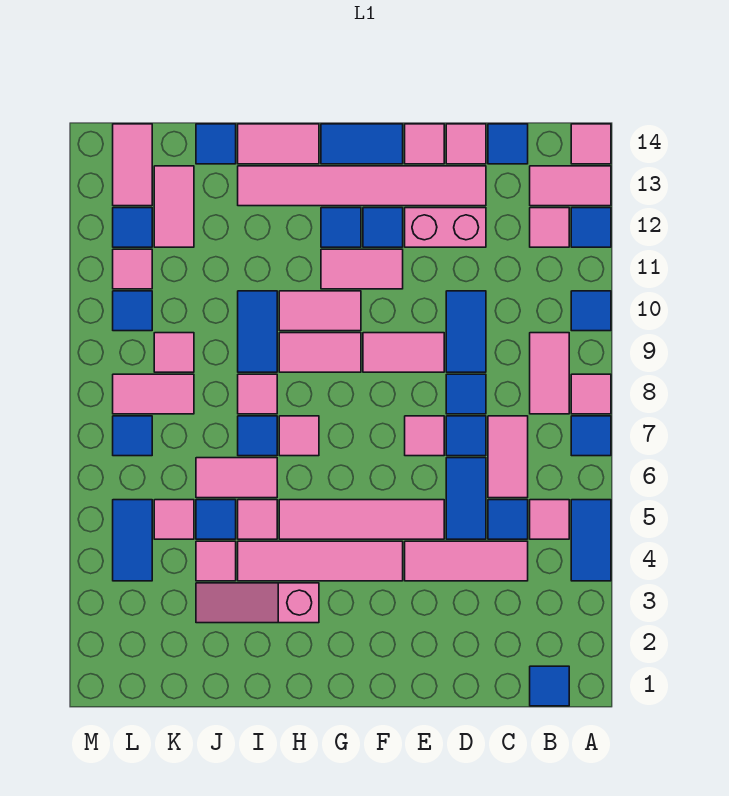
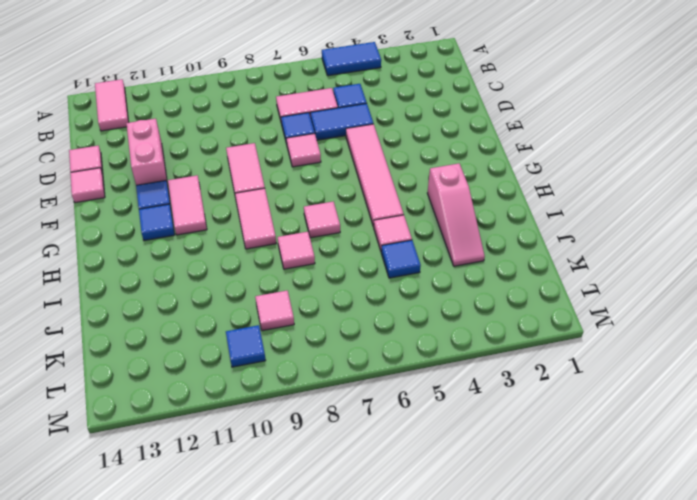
none -> blue tile A7 level 1
none -> pink tile A8 level 1
none -> blue tile A10 level 1
none -> blue tile A12 level 1

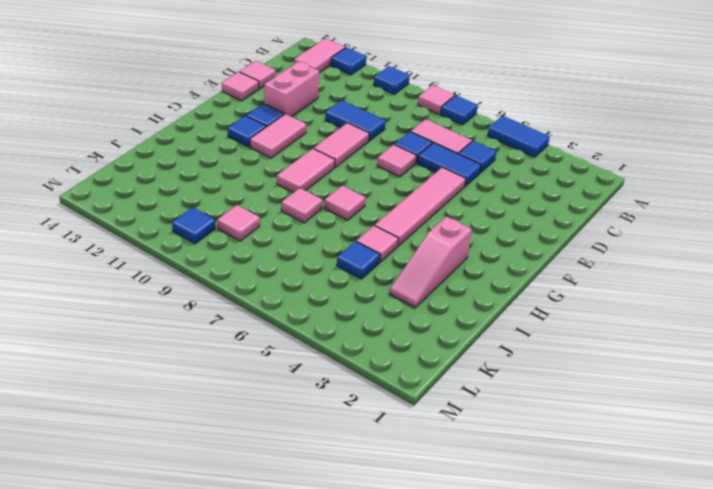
none -> pink tile A14 level 1
none -> blue tile B1 level 1
none -> pink tile B5 level 1
none -> pink tile B8:B9 level 1

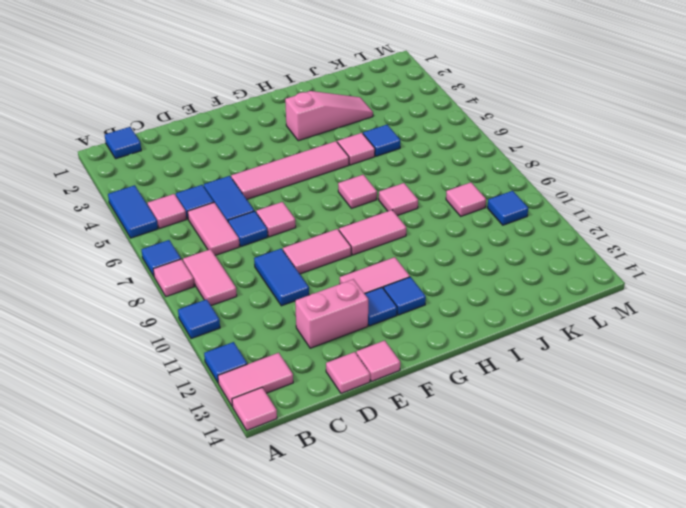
none -> pink tile B12 level 1
none -> pink tile C4:E4 level 1
none -> blue tile C14 level 1
none -> blue tile D8 level 1

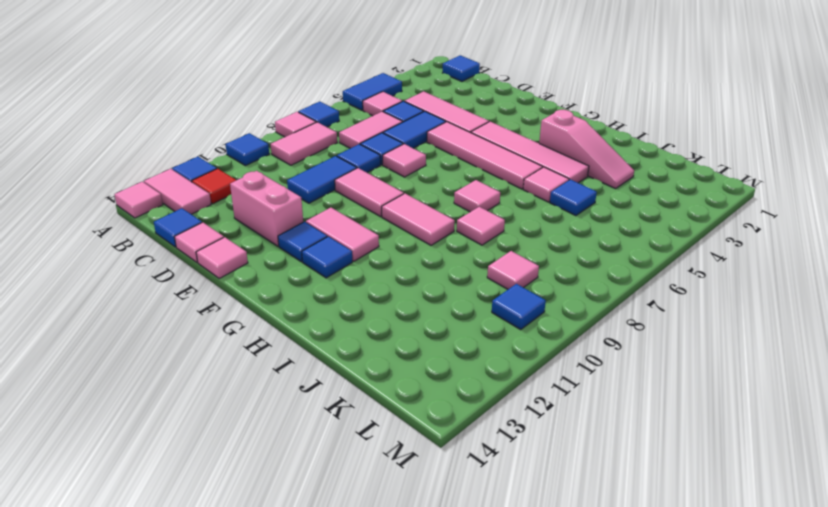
red tile B12 level 1 -> pink tile B12 level 1
none -> pink tile D13:I13 level 1
none -> blue tile F14:G14 level 1
none -> pink tile G10:H10 level 1
none -> pink tile H14:I14 level 1

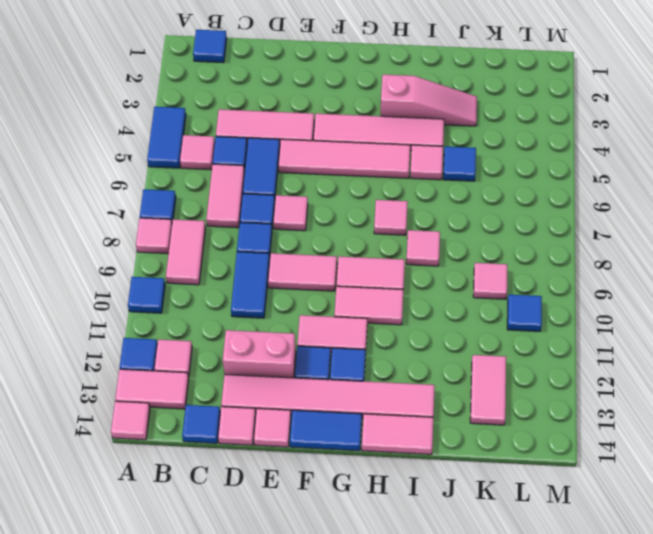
none -> pink tile I6:J6 level 1
none -> blue tile I7 level 1
none -> blue tile I9:I10 level 1
none -> pink tile J4 level 1

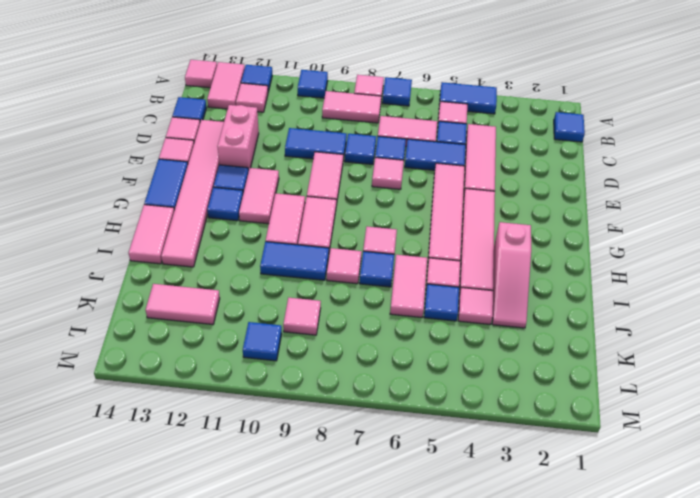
none -> blue tile J14 level 1
none -> pink tile K5 level 1
none -> pink tile K8:L8 level 1
none -> blue tile L4:L5 level 1

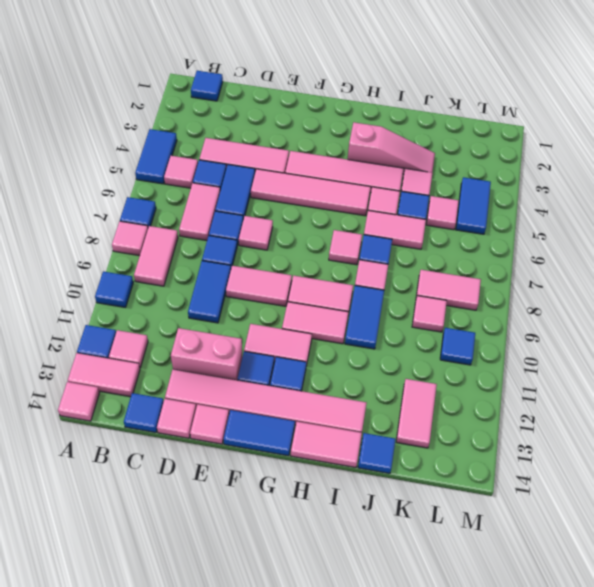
none -> blue tile L7 level 1
none -> pink tile L11 level 1
none -> blue tile L12 level 1
none -> pink tile L13:L14 level 1

